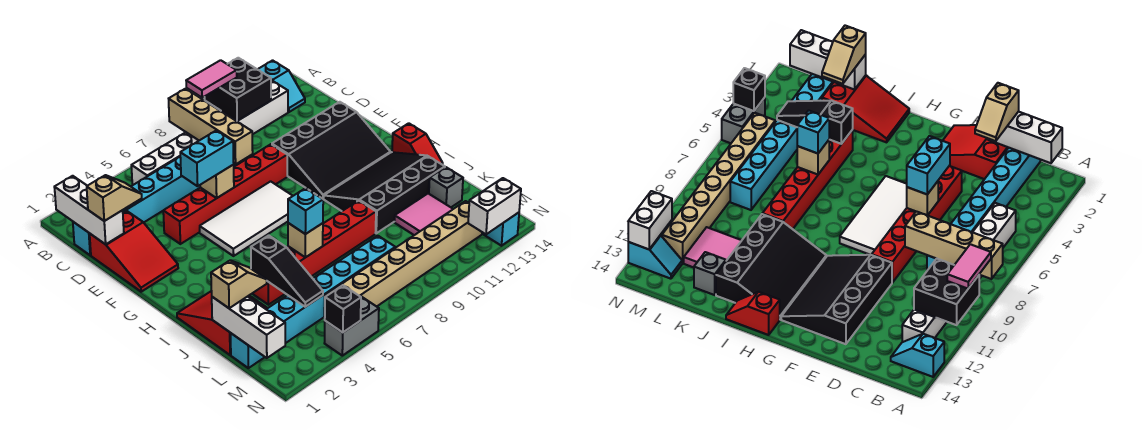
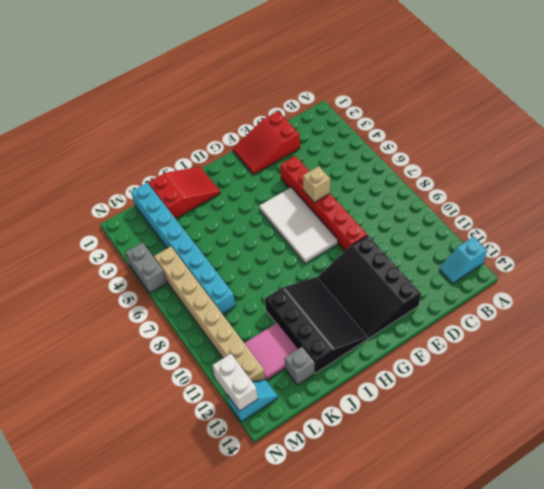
none -> white brick B5:B12 level 1
none -> cyan brick C1:C8 level 1
none -> red slope H14:I14 level 1 top H
none -> red brick J4:J9 level 1

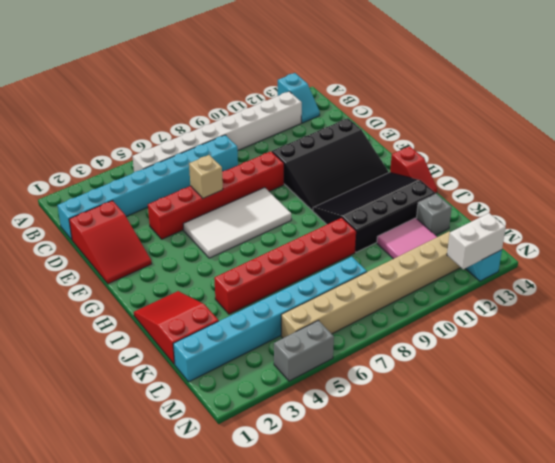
none -> tan brick A8:D8 level 2
none -> black brick A10:B11 level 2
none -> white brick B1:D1 level 2
none -> black slope J4:L4 level 2 top J

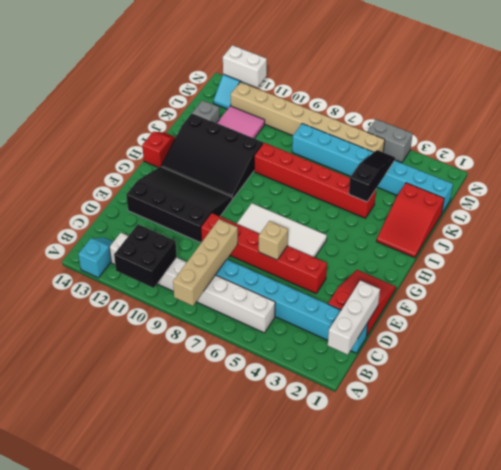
none -> tan brick J6 level 2
none -> white brick K1:M1 level 2
none -> black brick N4 level 2
none -> pink tile A9:A10 level 3

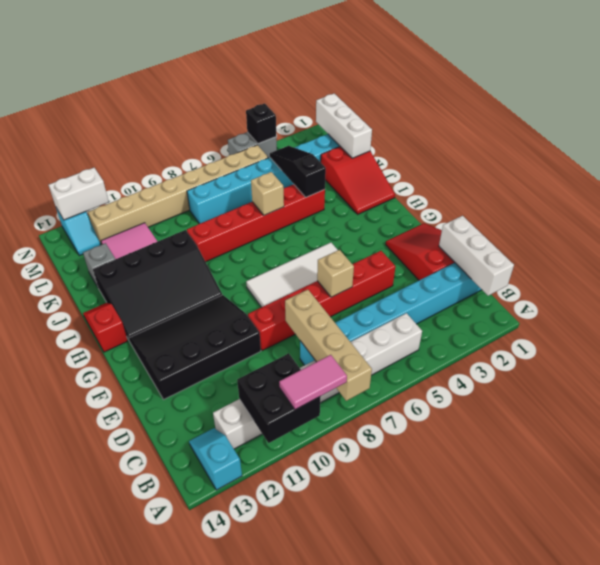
none -> tan slope D1:D2 level 3 top 1
none -> cyan brick E5:E6 level 3
none -> cyan brick J6 level 3
none -> tan slope K1:K2 level 3 top 1

